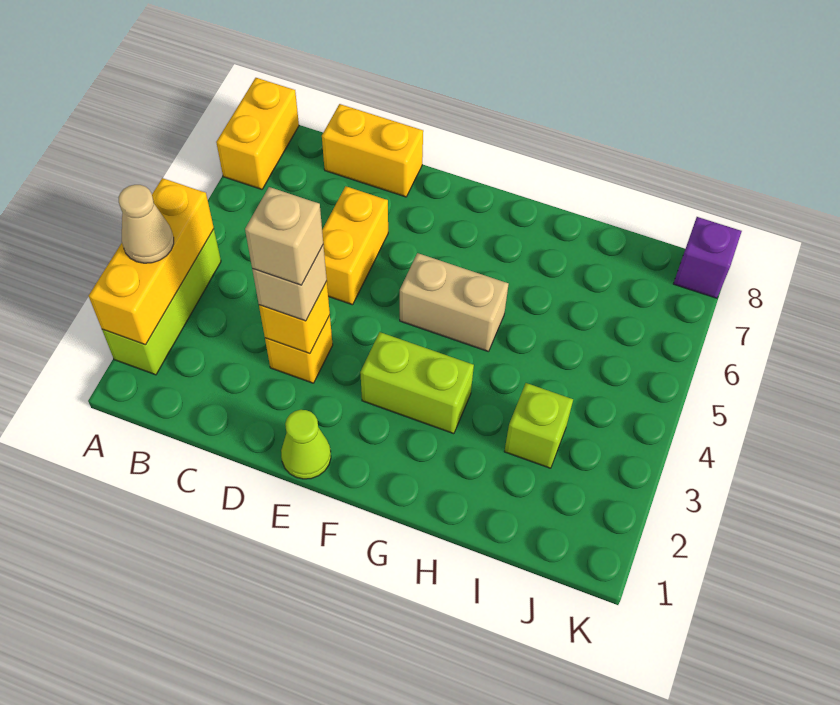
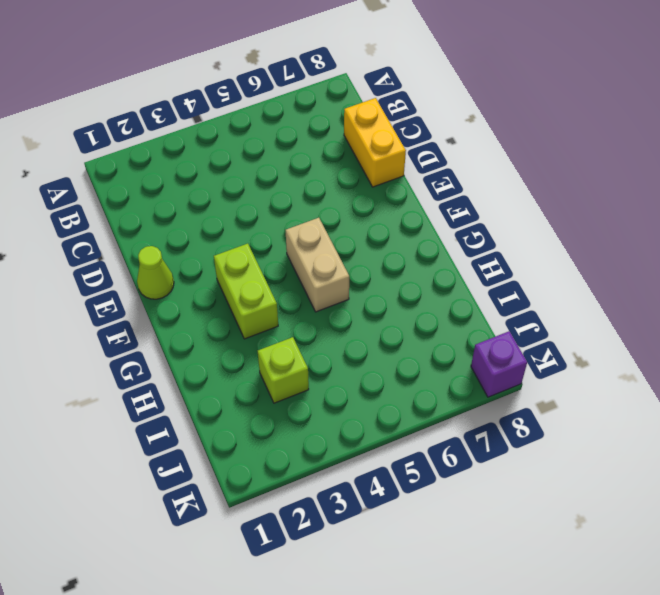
none -> lime brick A2:A4 level 1
none -> yellow brick A7:A8 level 1
none -> yellow brick D3 level 1

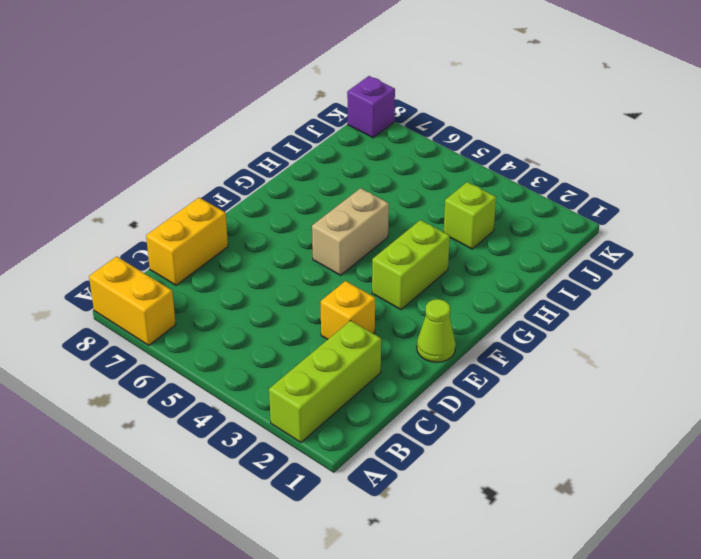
lime brick A2:C2 level 1 -> lime brick A2:A4 level 1
none -> yellow brick D5:D6 level 1
none -> yellow brick A2:A4 level 2
none -> yellow brick D3 level 2

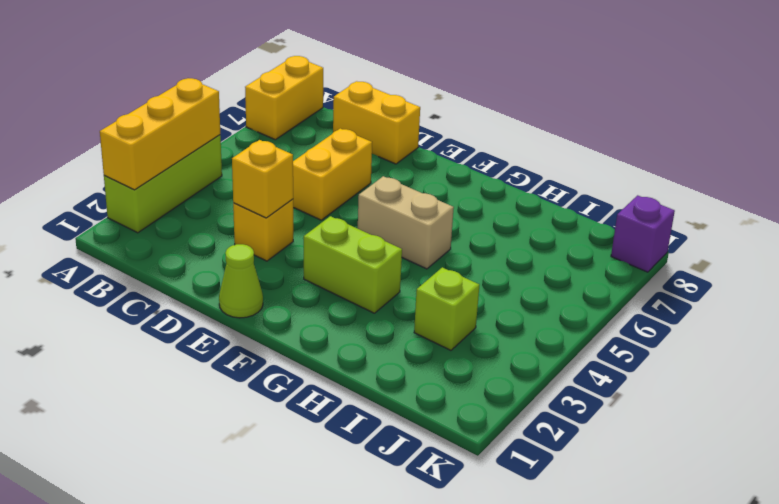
none -> tan cone A3 level 3
none -> tan brick D3 level 3
none -> tan brick D3 level 4

